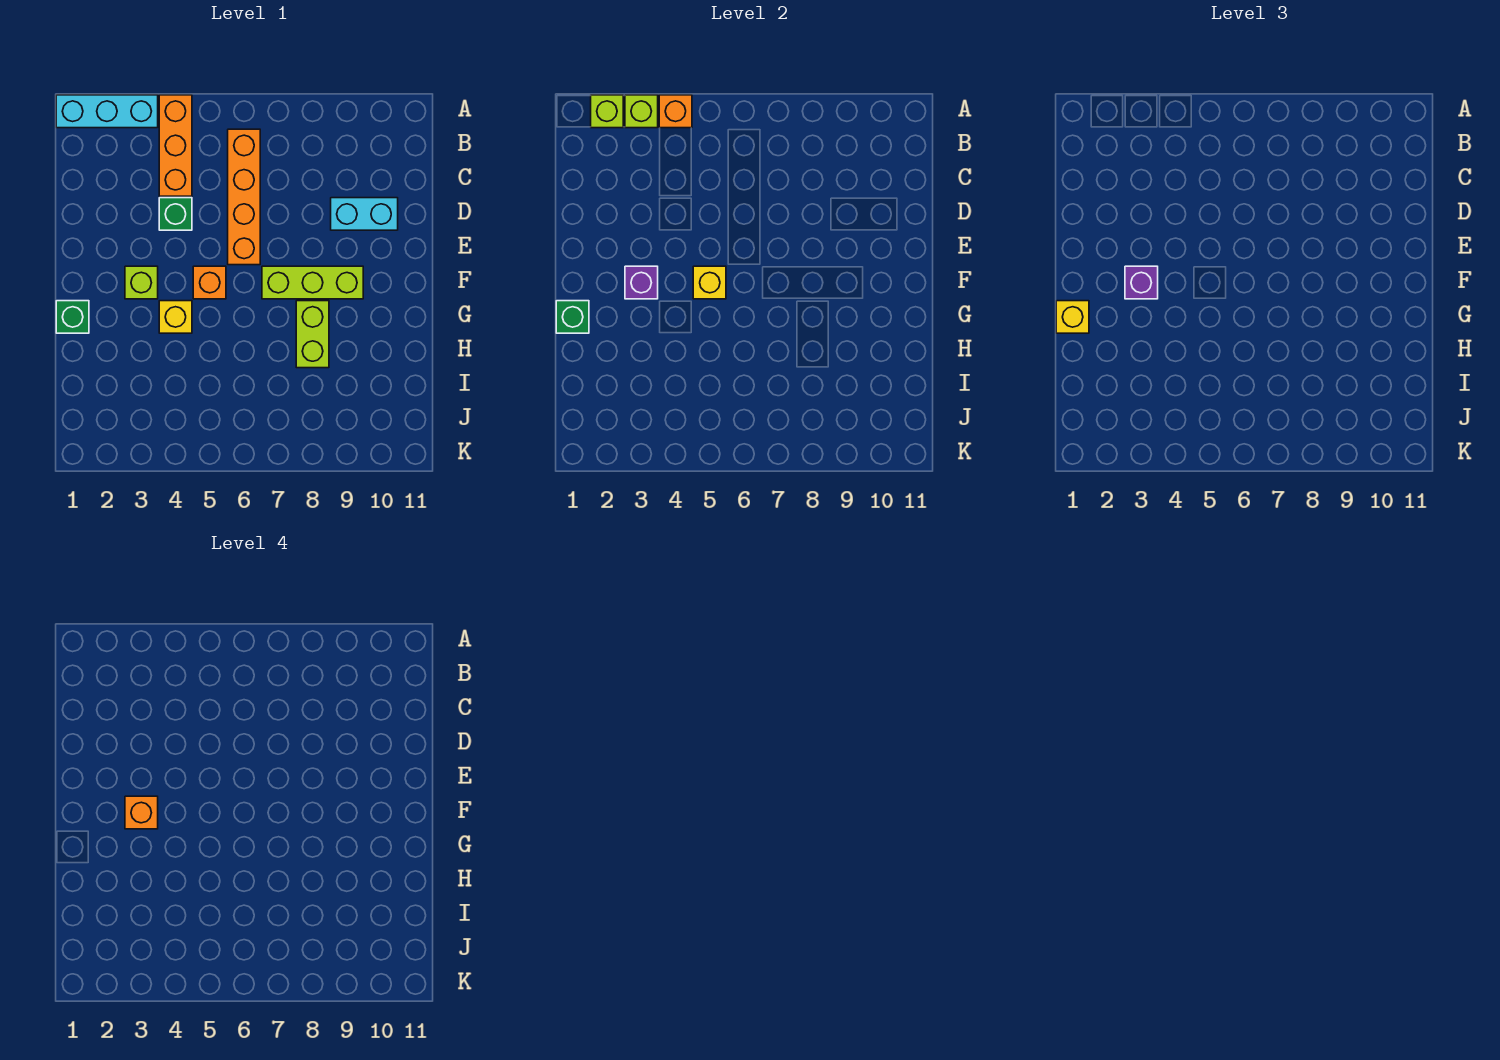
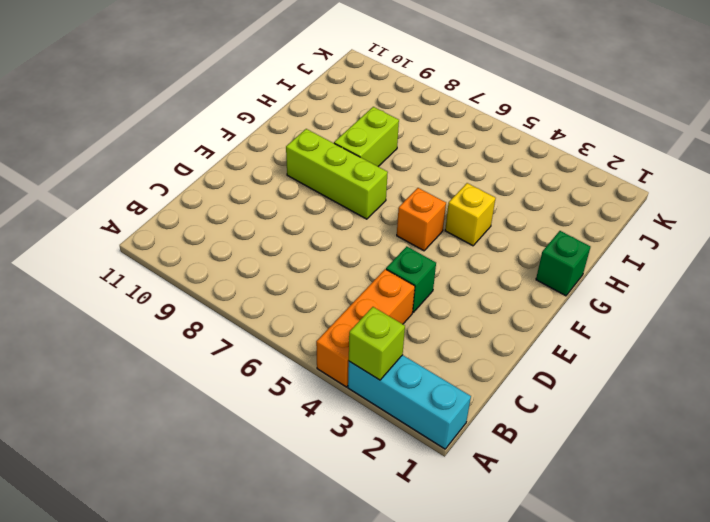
none -> orange brick B6:E6 level 1
none -> cyan brick D9:D10 level 1
none -> lime brick F3 level 1

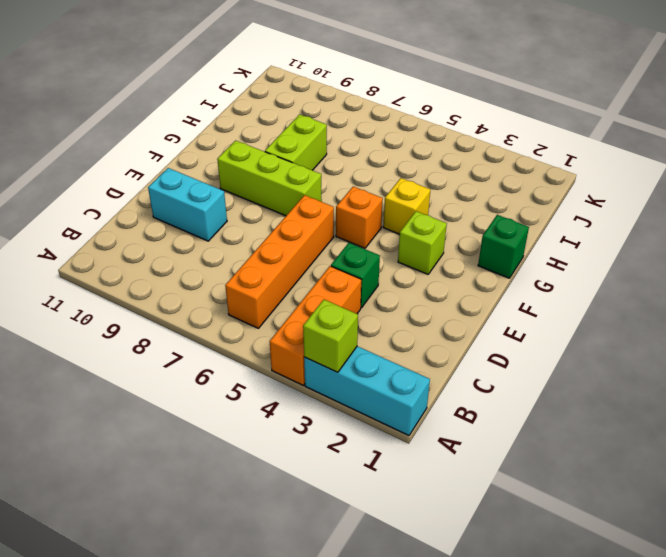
none -> lime brick A2 level 2
none -> orange brick A4 level 2
none -> purple brick F3 level 2

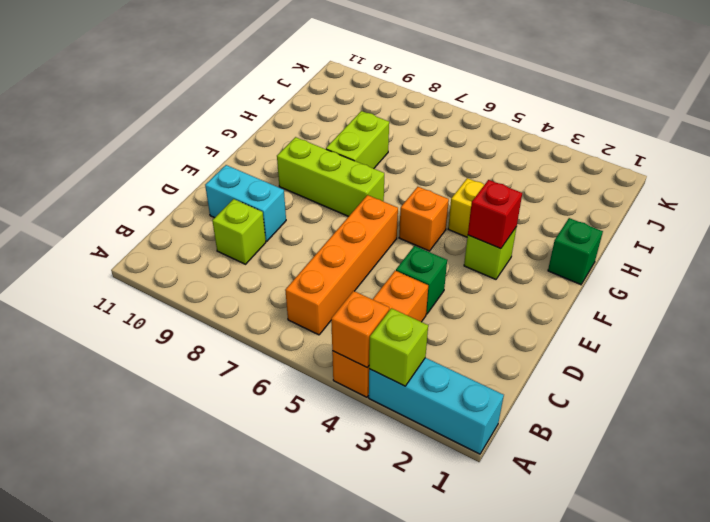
lime brick C9 level 1 -> lime brick A2 level 2
red brick F3 level 2 -> purple brick F3 level 2
none -> yellow brick F5 level 2
none -> green brick G1 level 2
none -> purple brick F3 level 3

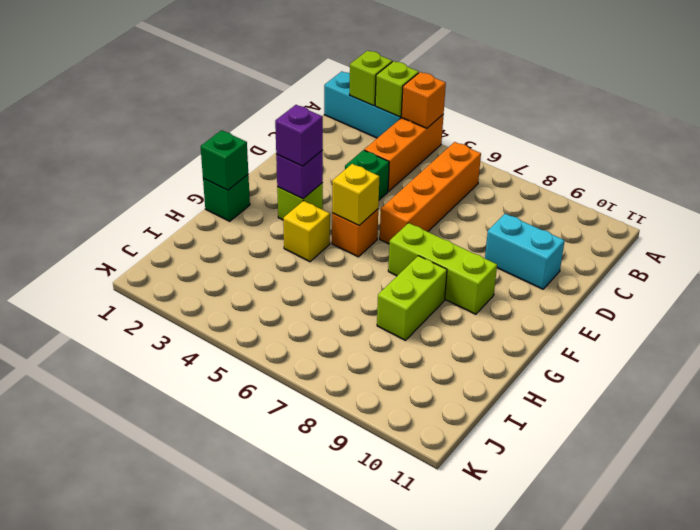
none -> yellow brick G1 level 3
none -> orange brick F3 level 4

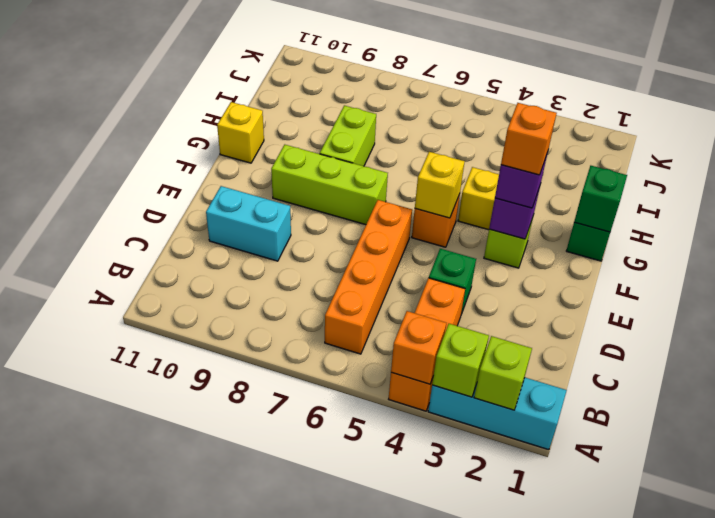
yellow brick G11 level 1 -> yellow brick G1 level 3

